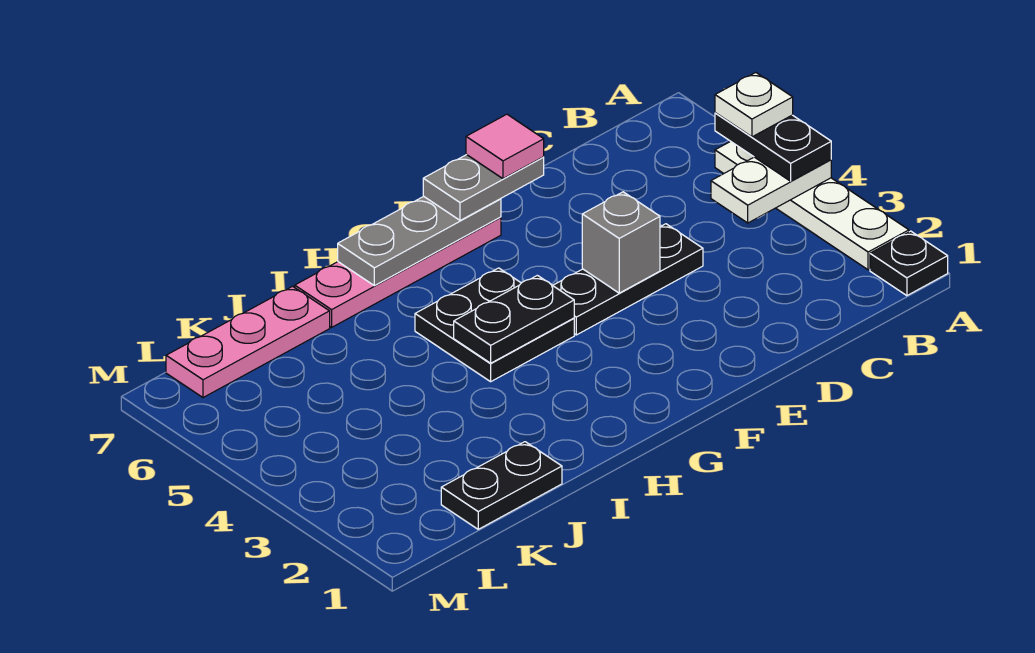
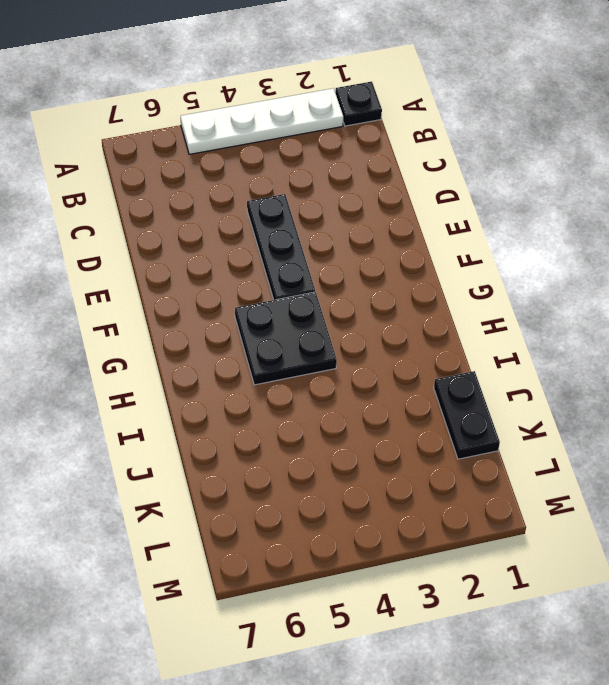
none -> pink plate F7:I7 level 1
none -> pink plate J7:L7 level 1
none -> white plate A4:B4 level 2

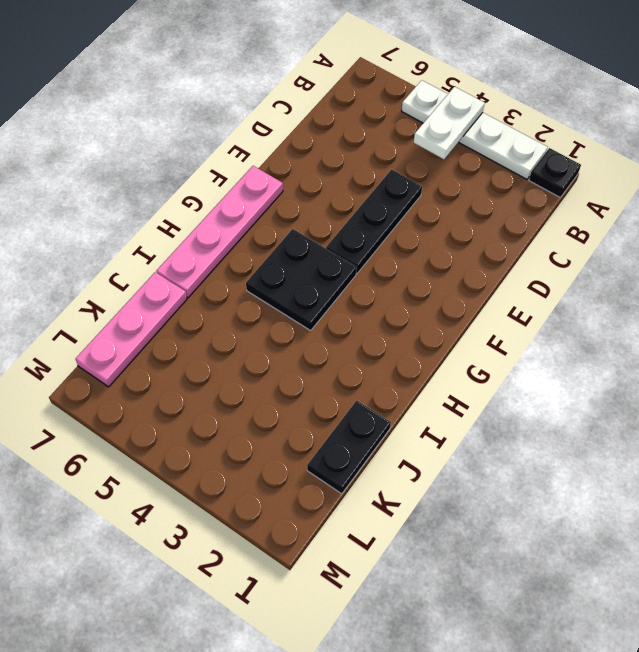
none -> grey brick E4 level 2
none -> grey plate F7:H7 level 2
none -> black plate G4:H4 level 2

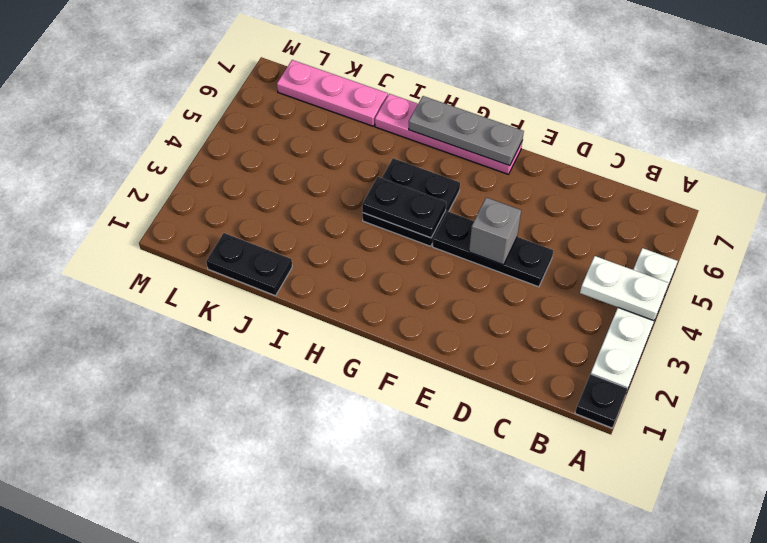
none -> black plate A4:A5 level 3
none -> grey plate E7:F7 level 3
none -> white plate A5 level 4

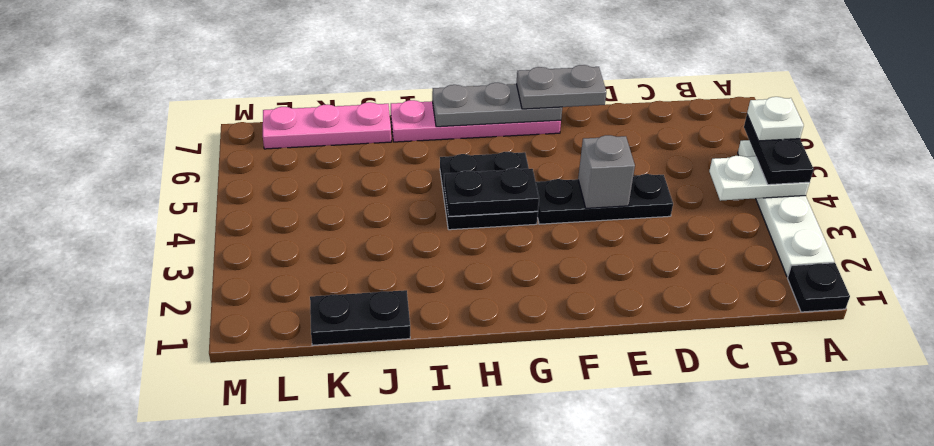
none -> pink tile E7 level 4

